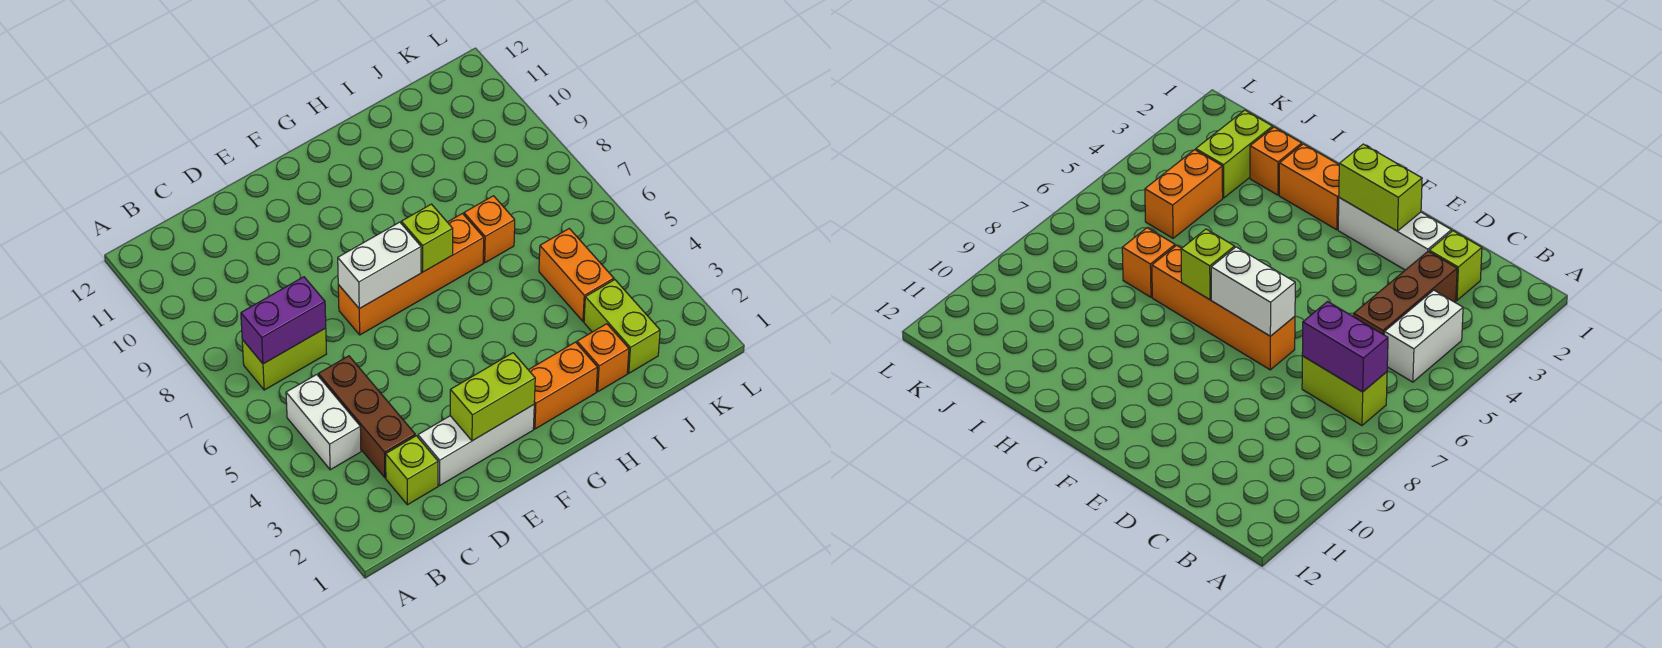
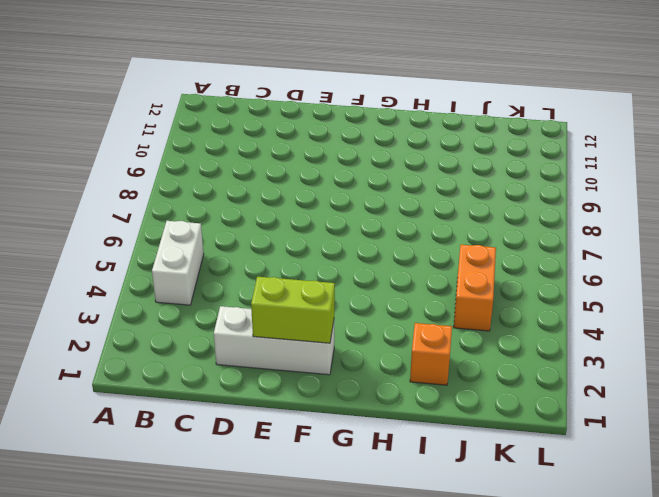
none -> lime brick B7:C7 level 1
none -> lime brick C2 level 1
none -> brown brick C3:C5 level 1

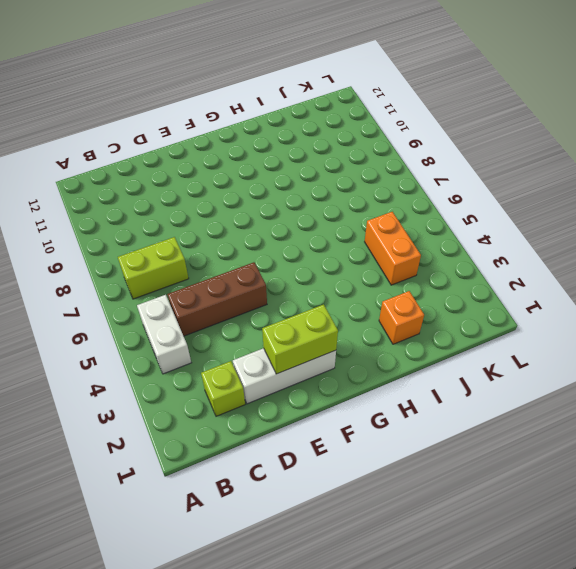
brown brick C5:E5 level 1 -> brown brick C3:C5 level 1
none -> orange brick E7:H7 level 1
none -> orange brick G2:H2 level 1
none -> orange brick I7 level 1

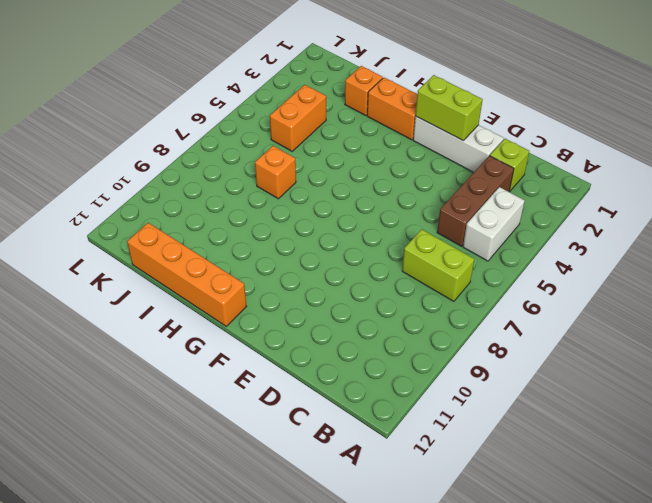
orange brick G12:J12 level 1 -> orange brick E7:H7 level 1
none -> lime brick J2:J3 level 1
none -> purple brick B7:C7 level 2
none -> white brick E7:F7 level 2

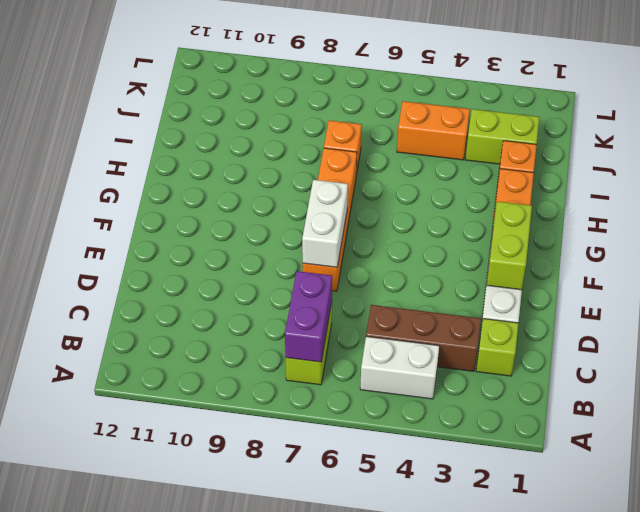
none -> lime brick G7 level 2

